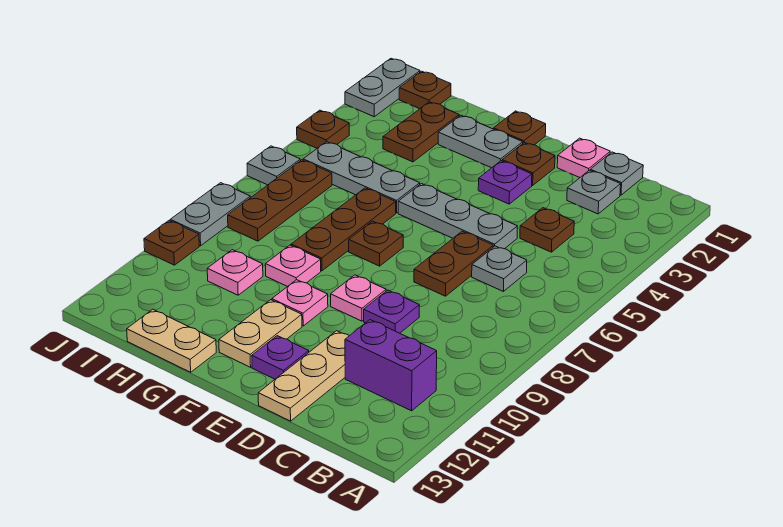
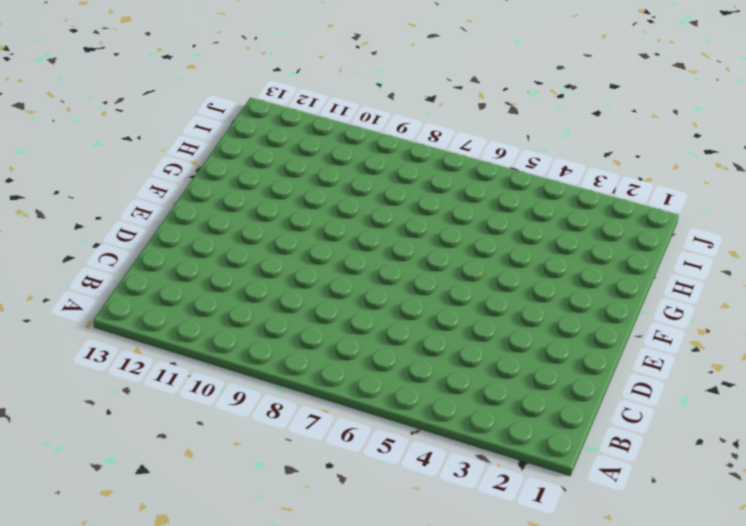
none -> purple brick B11:C11 level 1
none -> grey plate C1 level 1
none -> grey plate C2 level 1
none -> brown plate C4 level 1

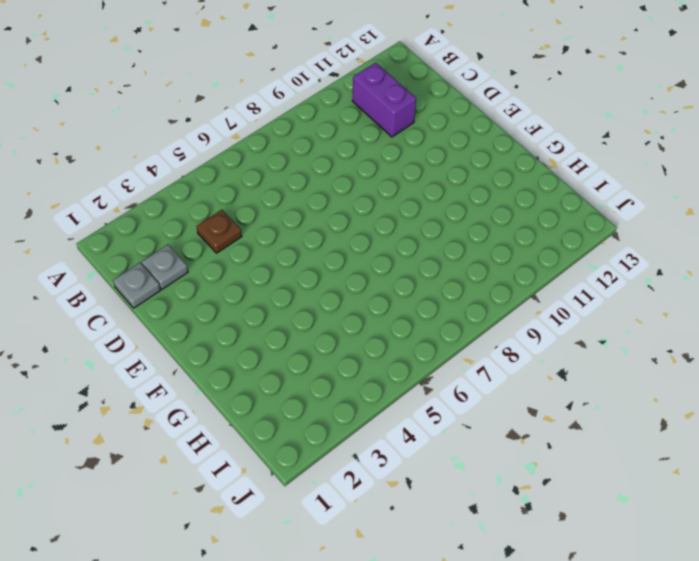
none -> grey plate C6 level 1
none -> pink plate D1 level 1
none -> grey plate D5:F5 level 1
none -> brown plate D6:D7 level 1

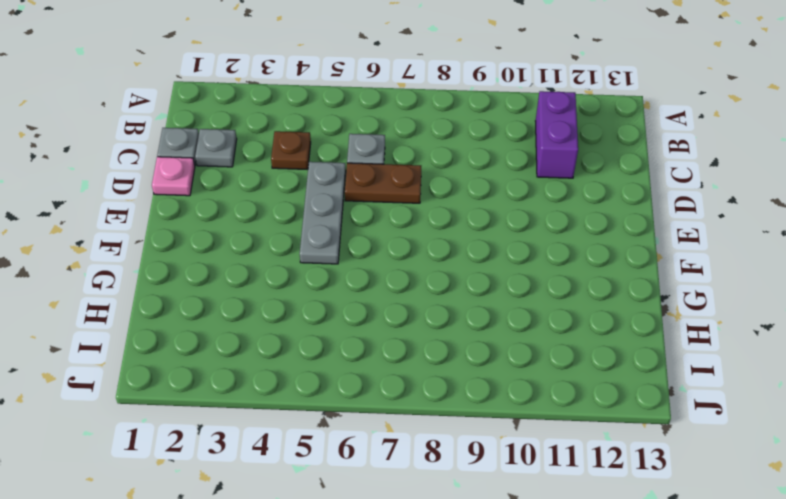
none -> purple plate D9 level 1
none -> tan plate D11:D13 level 1
none -> brown plate E2 level 1
none -> purple plate E3 level 1

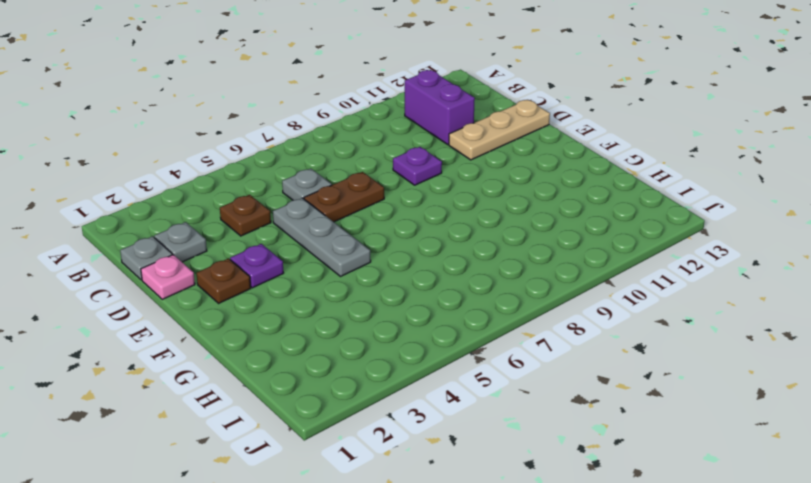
none -> pink plate E9 level 1
none -> purple plate E12 level 1
none -> brown plate F1 level 1
none -> grey plate F2:G2 level 1

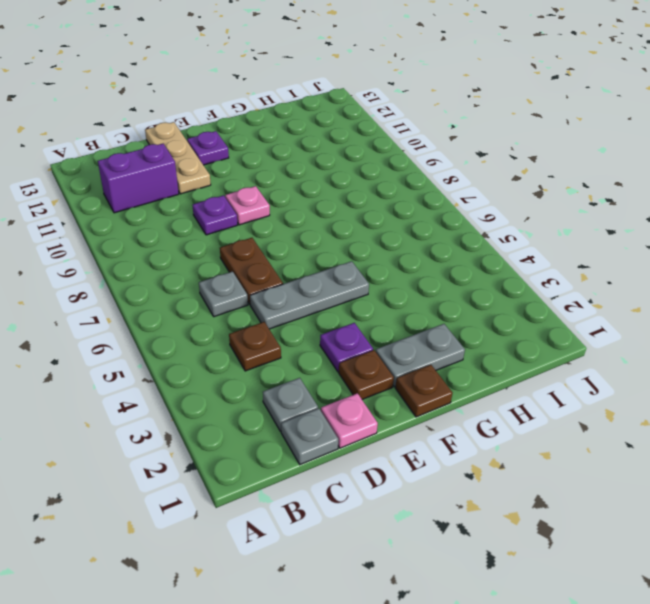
none -> brown plate F7 level 1
none -> pink plate F10 level 1
none -> tan plate F11:F12 level 1
none -> grey plate G5:I5 level 1

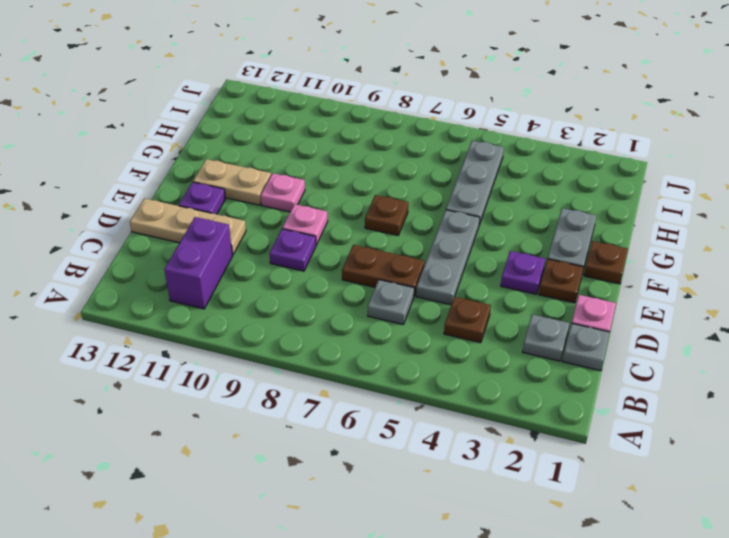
none -> brown plate G6:G8 level 1
none -> pink plate G9 level 1
none -> tan plate G13:H13 level 1
none -> brown plate H2:H3 level 1

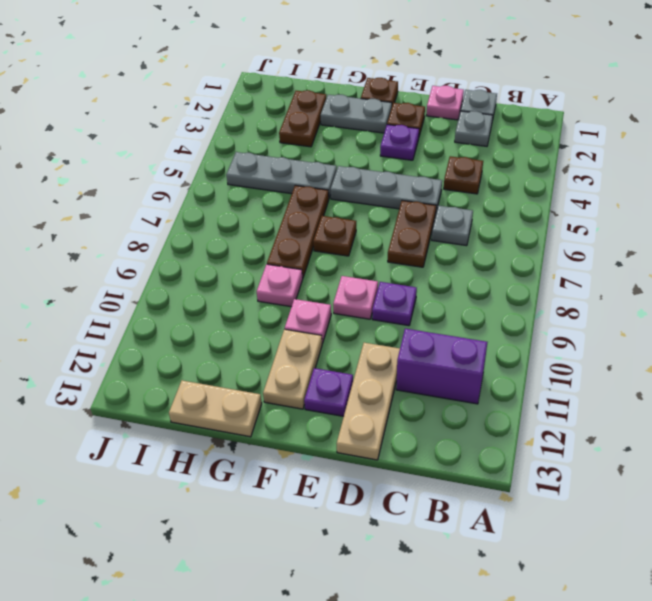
none -> pink plate H10 level 1
none -> brown plate I1 level 1
none -> brown plate I6:I8 level 1
none -> grey plate J1:J2 level 1

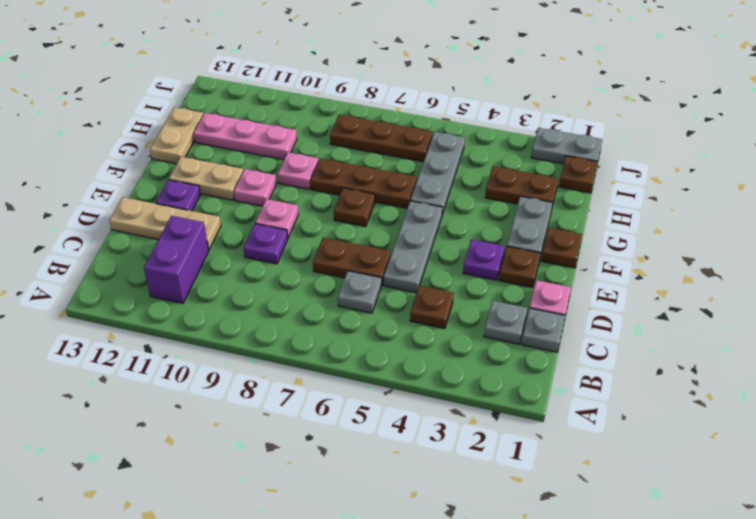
pink plate H10:H12 level 1 -> pink plate H10 level 1
none -> brown plate J4 level 1
none -> grey plate J6 level 1
none -> grey plate J8:J9 level 1
none -> brown plate J10 level 1

